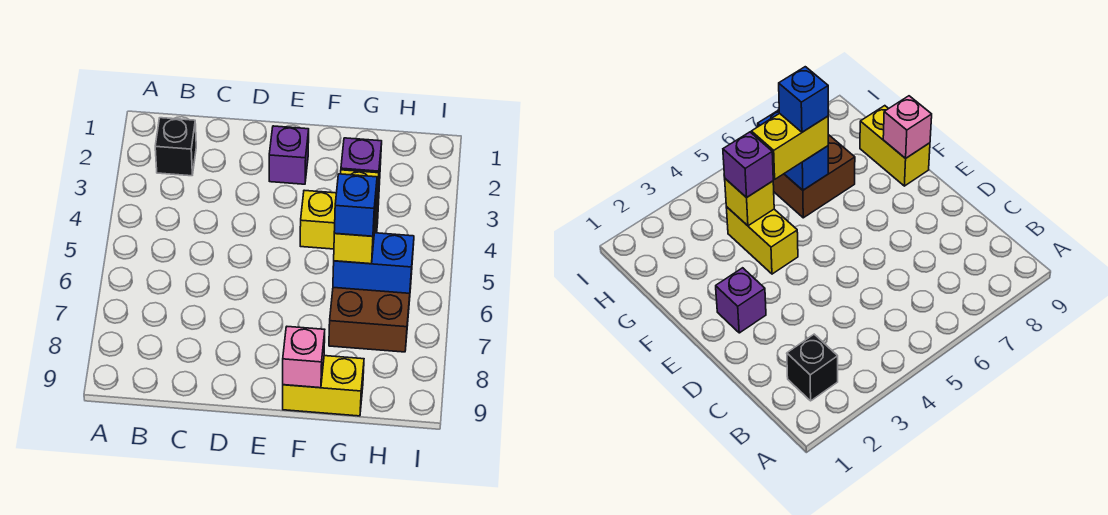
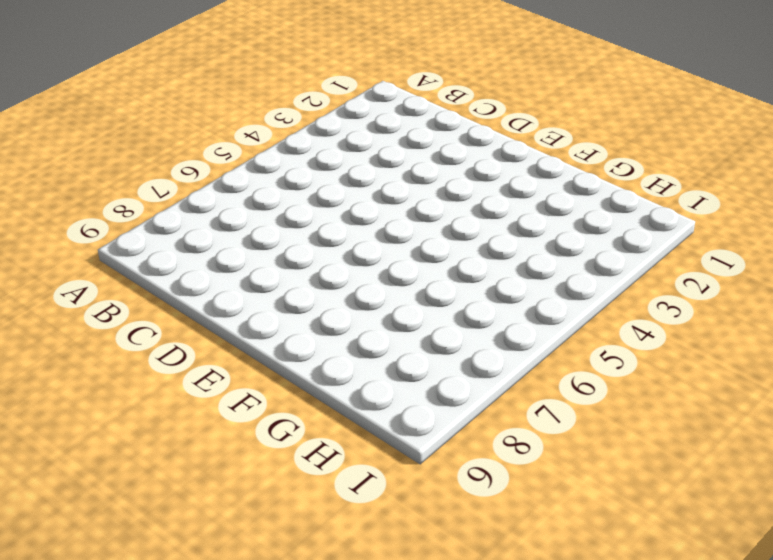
none -> black brick B2 level 1
none -> purple brick E2 level 1

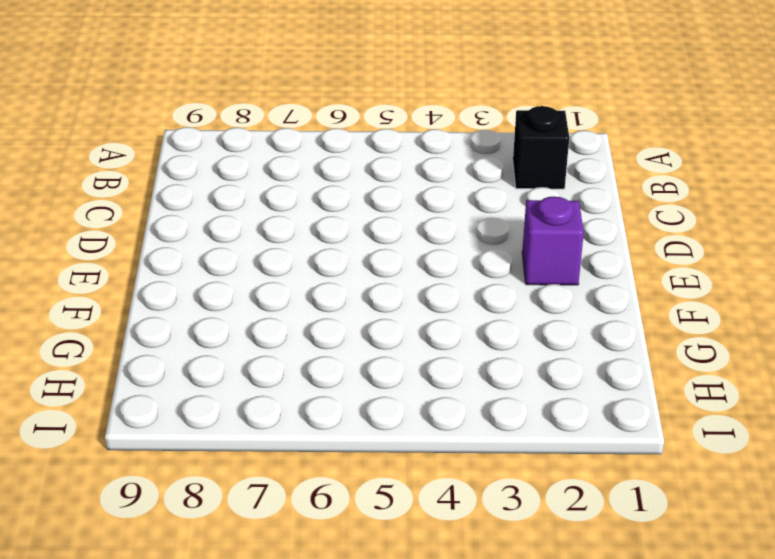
none -> yellow brick F4:G4 level 1
none -> yellow brick F9:G9 level 1

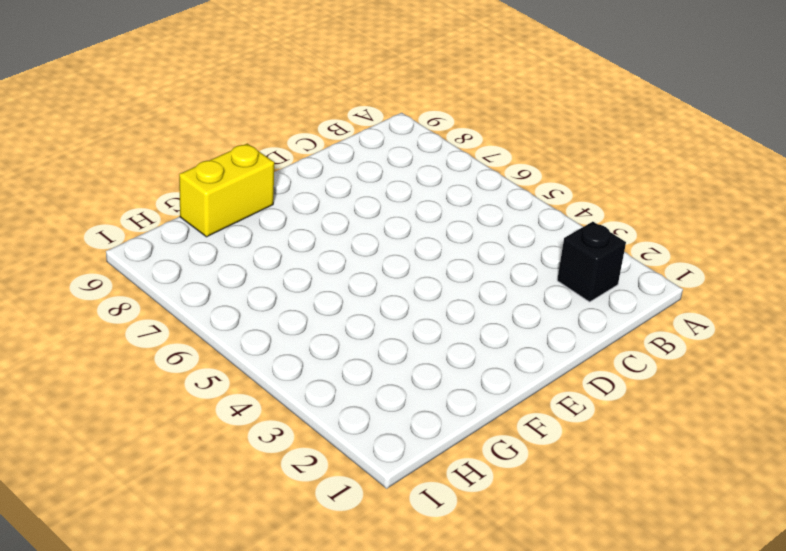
none -> purple brick E2 level 1
none -> yellow brick F4:G4 level 1

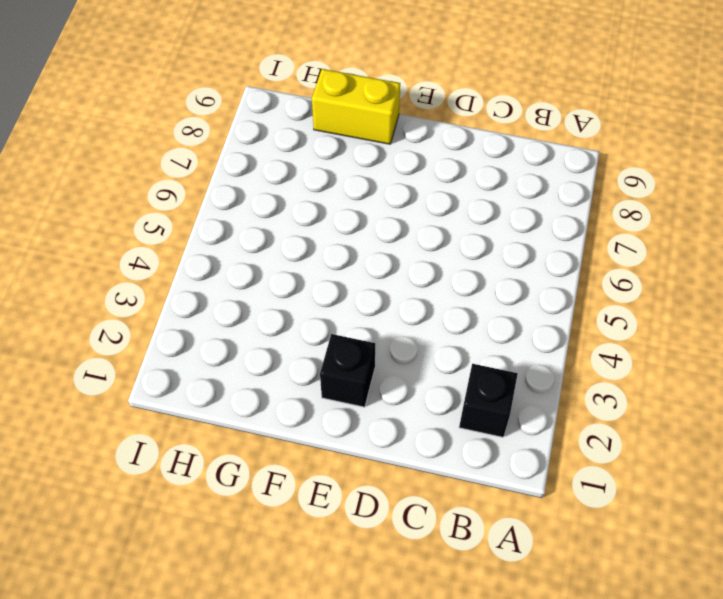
black brick E2 level 1 -> purple brick E2 level 1
none -> yellow brick F4:G4 level 1
none -> brown brick G6:H7 level 1

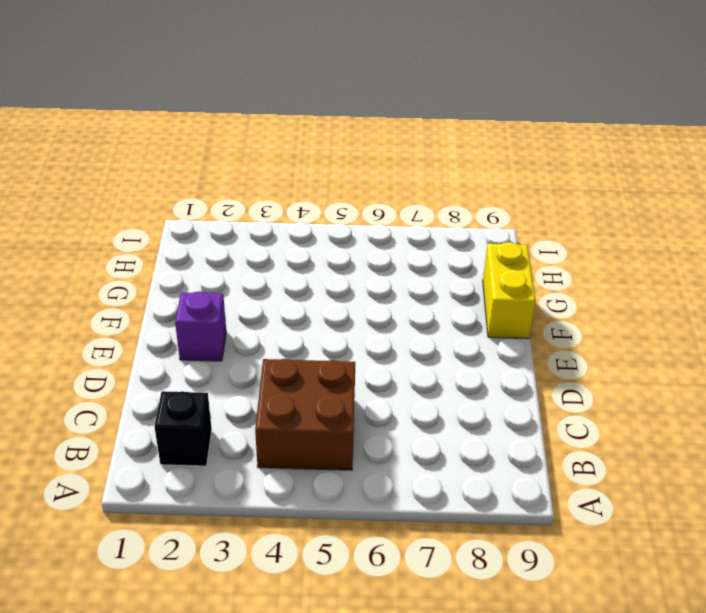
brown brick B4:C5 level 1 -> brown brick G6:H7 level 1
none -> yellow brick F4:G4 level 1
none -> pink brick F9 level 2

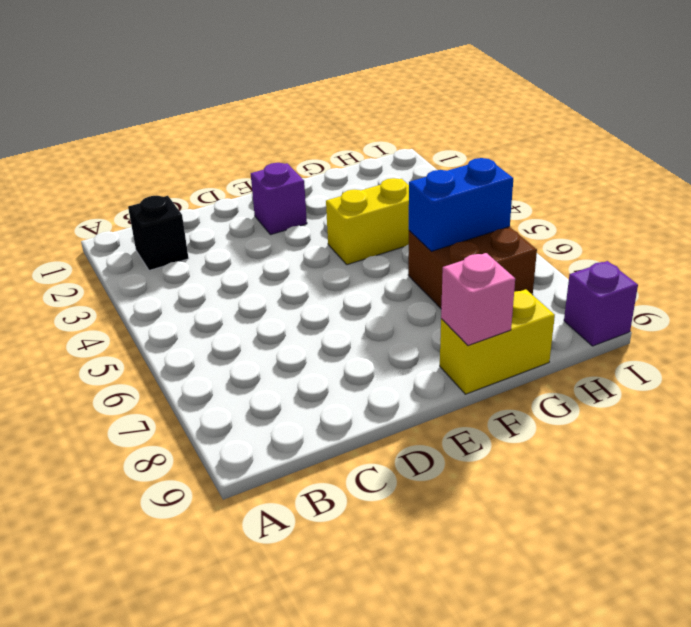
purple brick I9 level 1 -> purple brick G4 level 3
none -> yellow brick G4 level 2
none -> yellow brick G5:G6 level 3

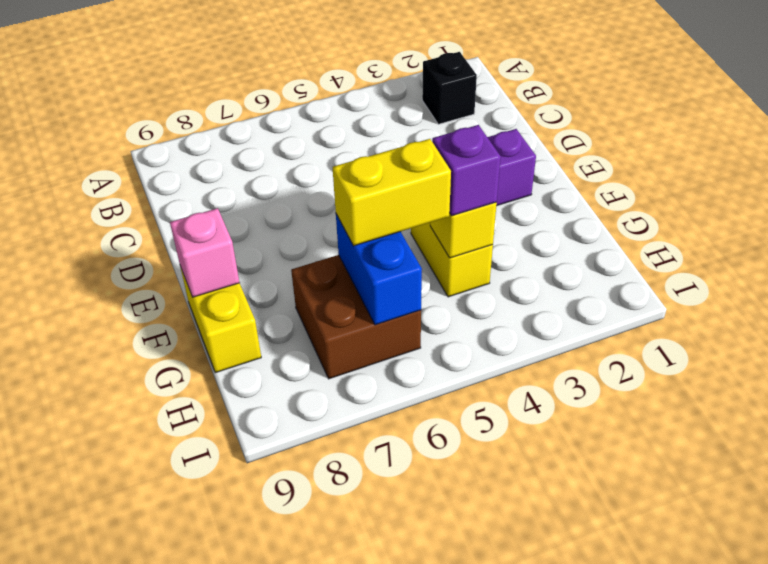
none -> blue brick G6 level 4

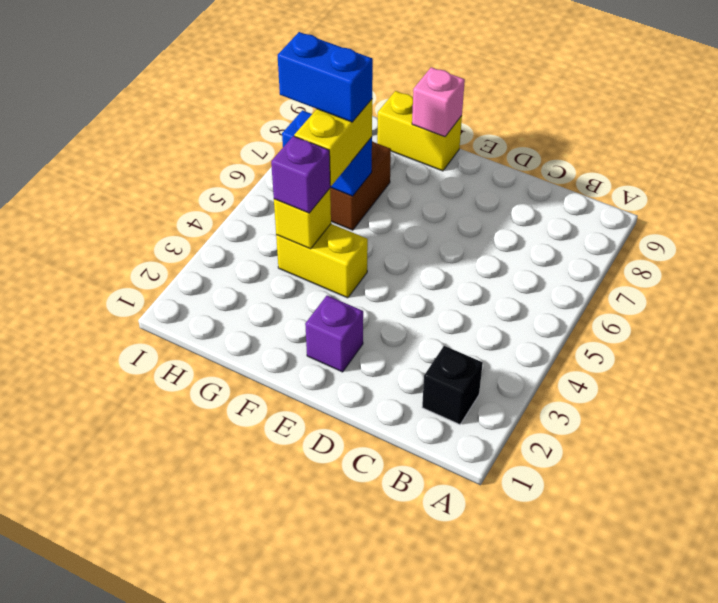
blue brick G6:H6 level 4 -> blue brick G6 level 4

